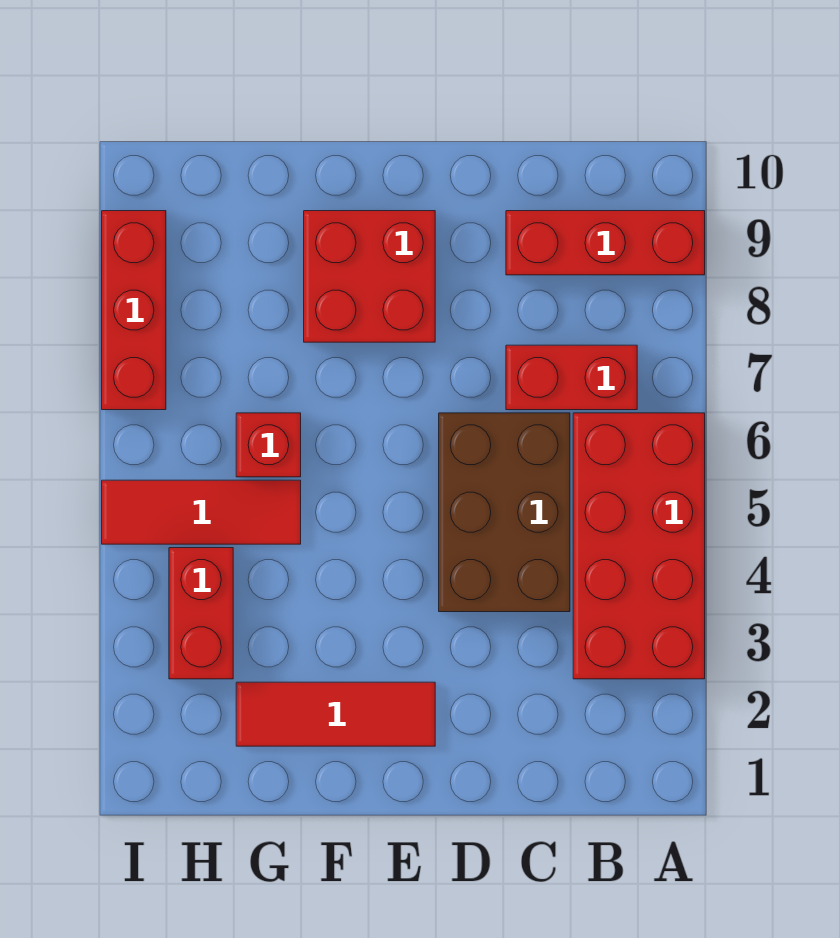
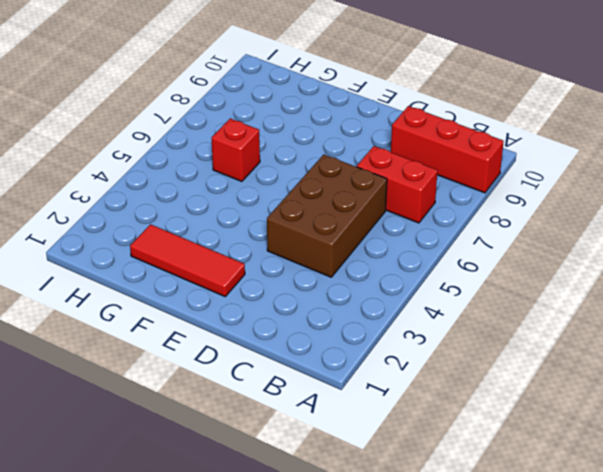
none -> red brick A3:B6 level 1
none -> red brick E8:F9 level 1

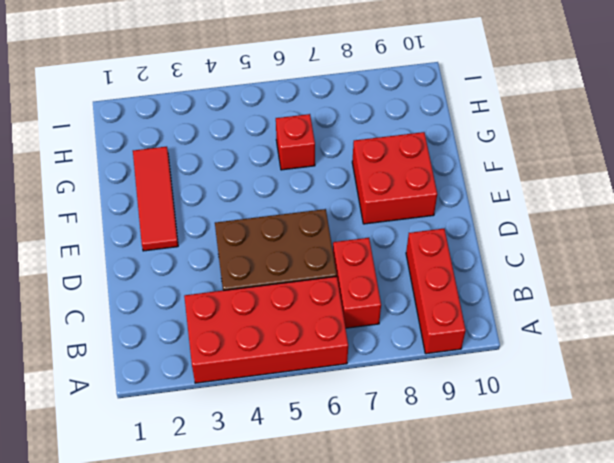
none -> red tile G5:I5 level 1
none -> red brick H3:H4 level 1

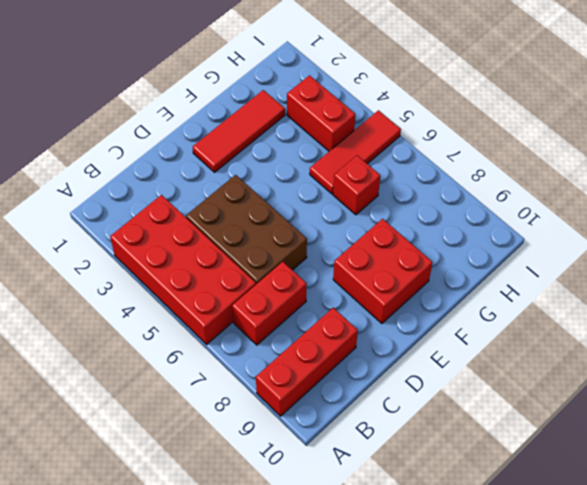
none -> red brick I7:I9 level 1

